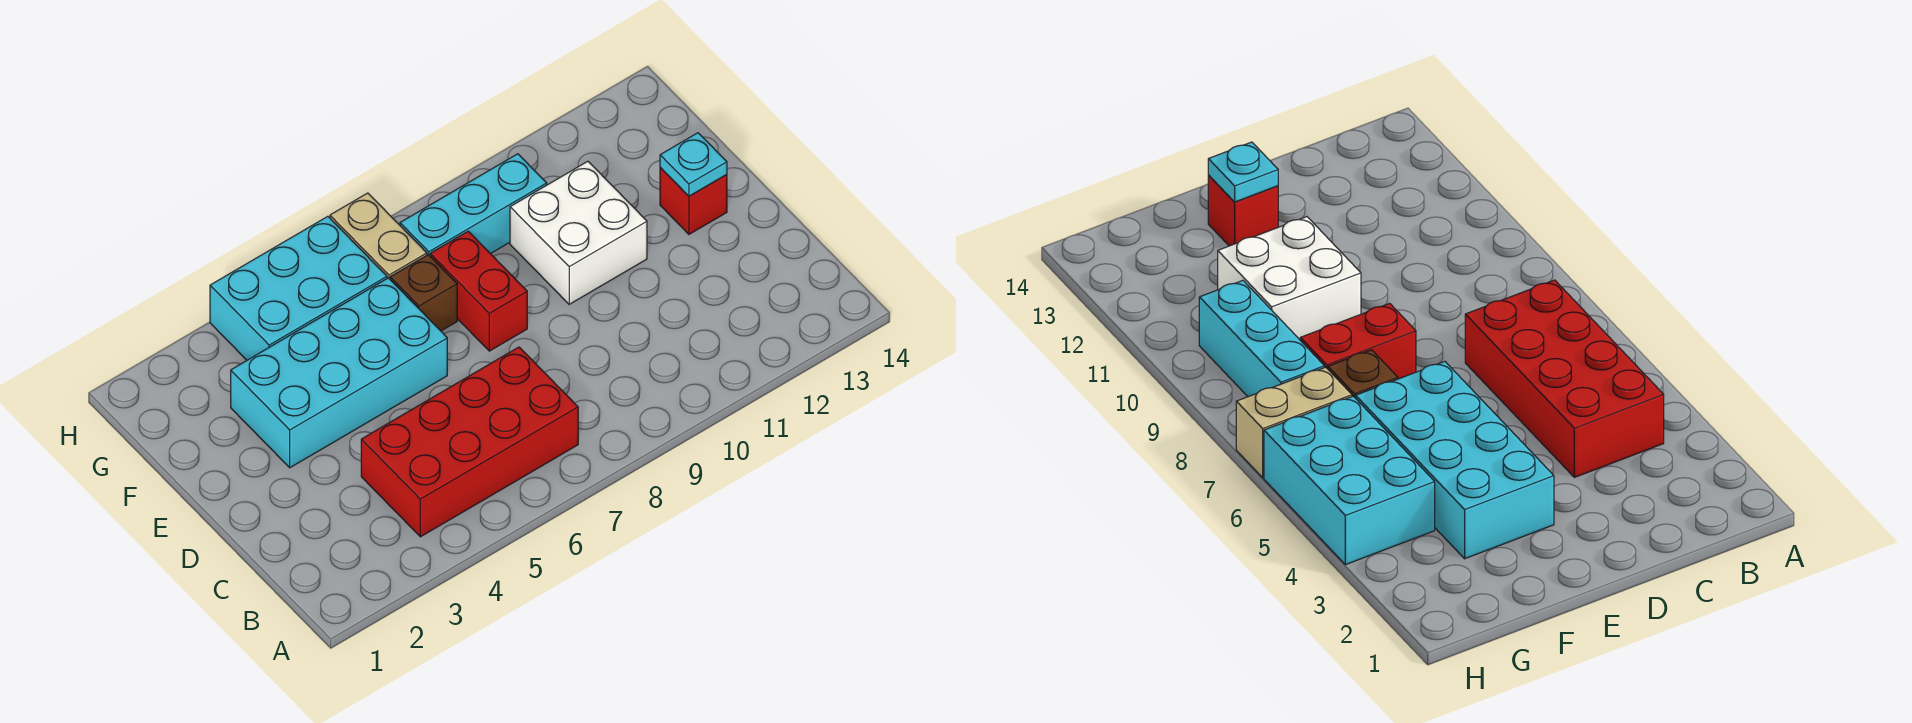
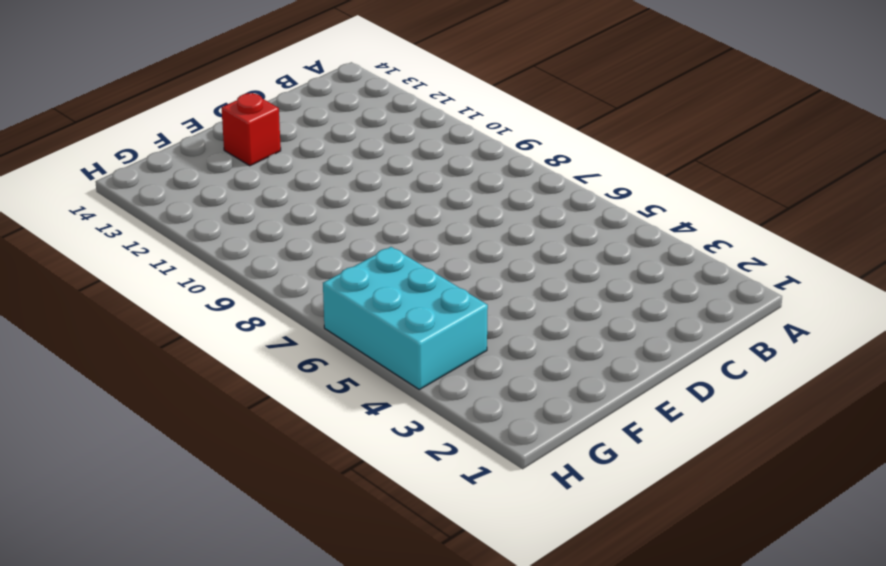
none -> red brick B4:C7 level 1
none -> cyan brick E3:F6 level 1

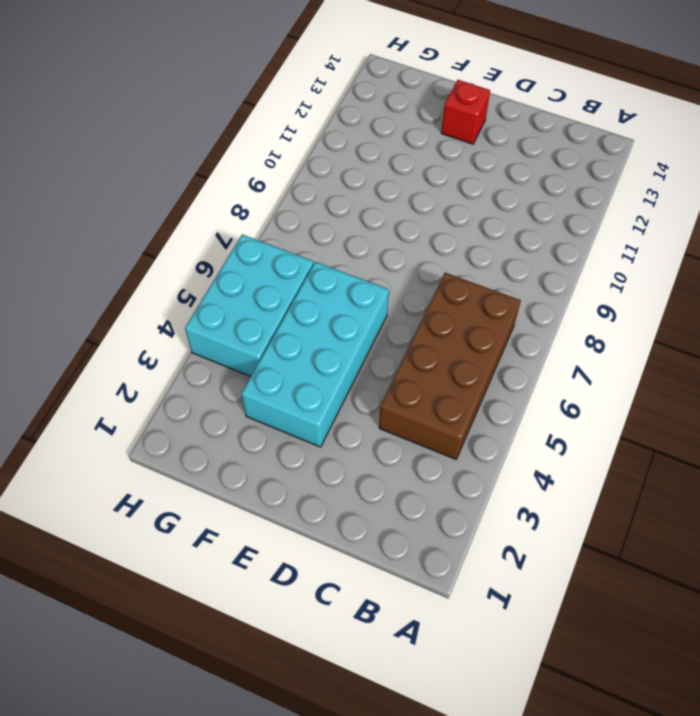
brown brick B4:C7 level 1 -> red brick B4:C7 level 1
none -> red brick E8:F8 level 1
none -> white brick E10:F11 level 1

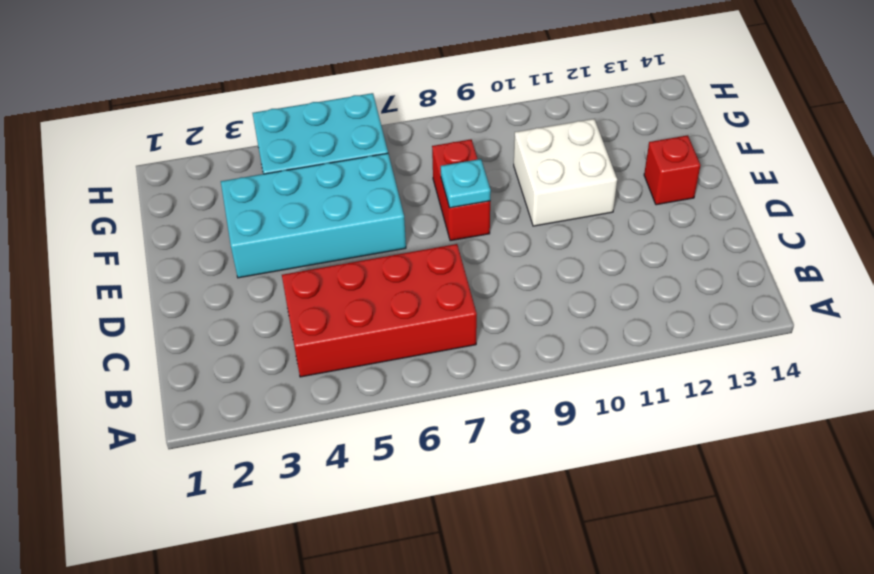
cyan plate E8 level 2 -> cyan plate E13 level 2
none -> brown brick F7 level 1
none -> tan brick G7:H7 level 1

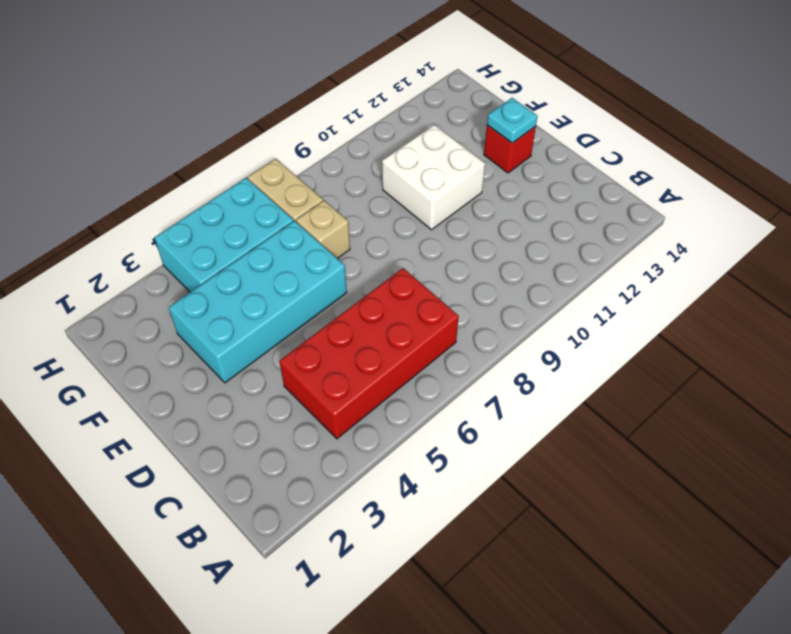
tan brick F7 level 1 -> brown brick F7 level 1
none -> red brick E8:F8 level 1
none -> cyan brick G8:G10 level 1

